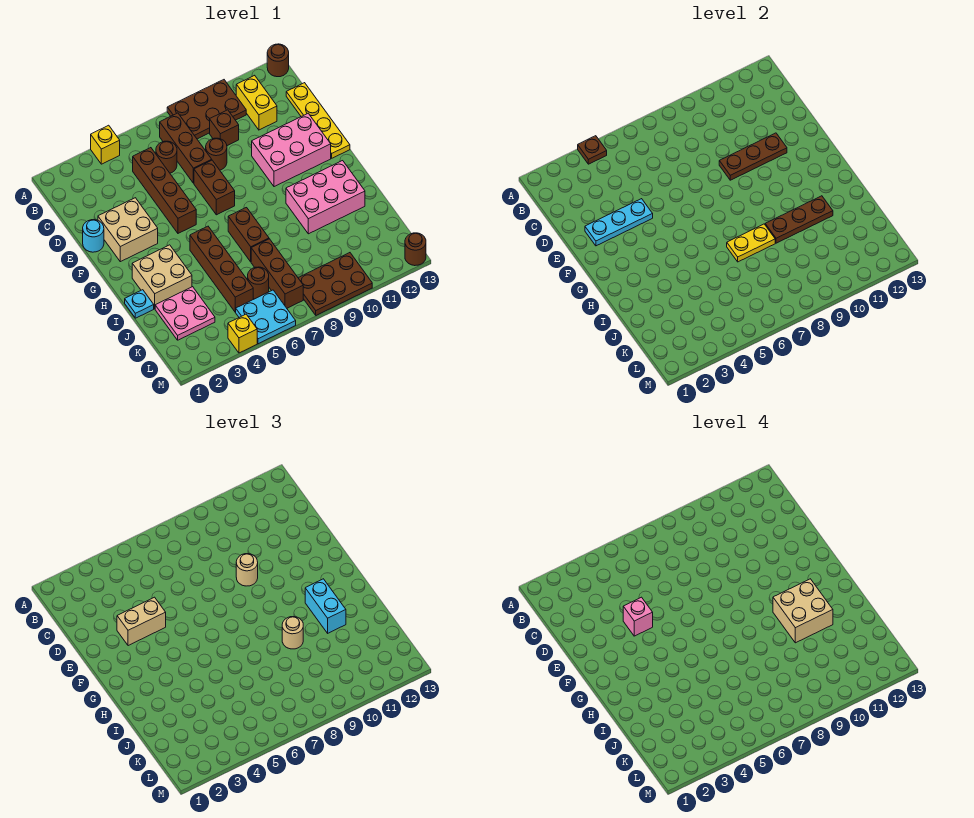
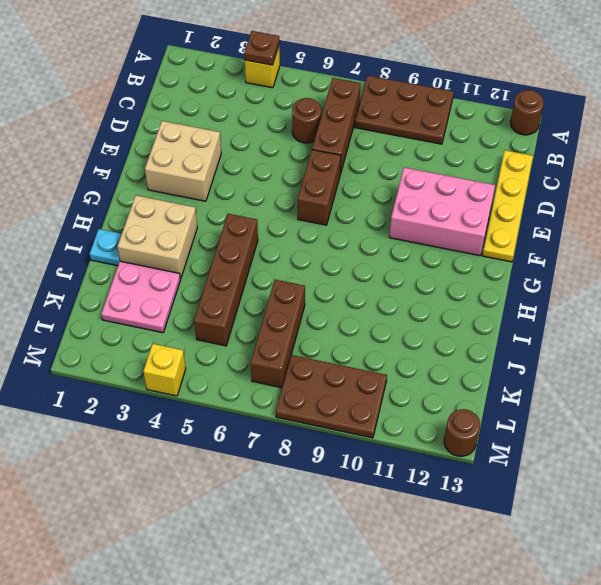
none -> yellow brick B11:C11 level 1
none -> brown brick C5:F5 level 1
none -> brown brick C9 level 1
none -> brown round brick D8 level 1

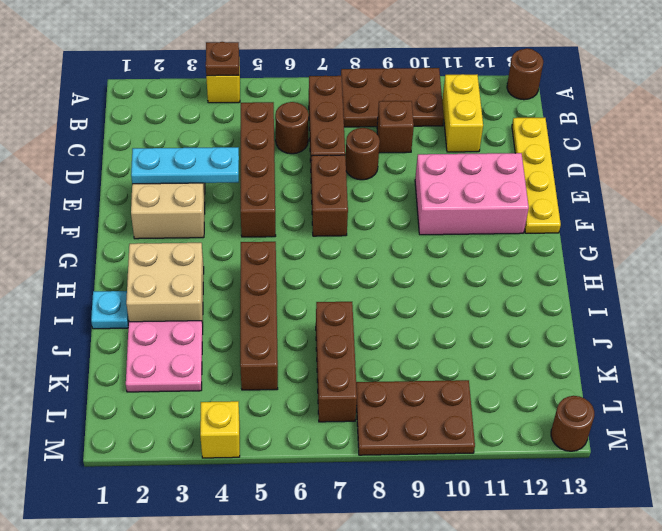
none -> cyan round brick E1 level 1
none -> brown brick H7:I7 level 1
none -> pink brick H10:I12 level 1
none -> brown round brick K6 level 1

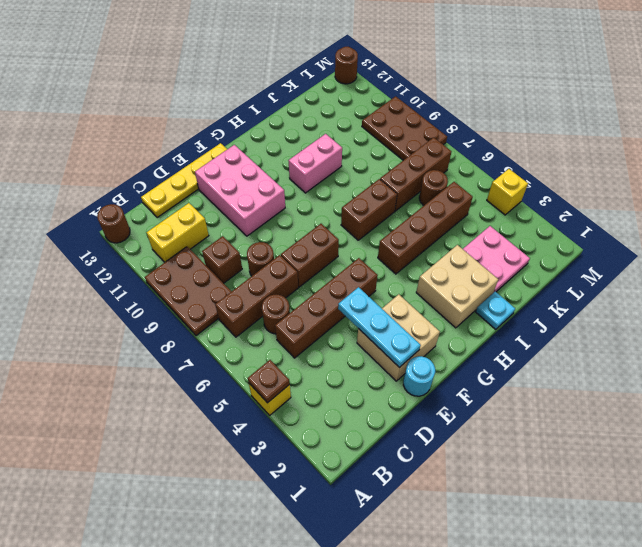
pink brick H10:I10 level 1 -> pink brick H10:I12 level 1
none -> cyan plate L5:M6 level 1
none -> brown plate E9:E11 level 2
none -> yellow plate I7:I8 level 2
none -> brown plate I9:I11 level 2

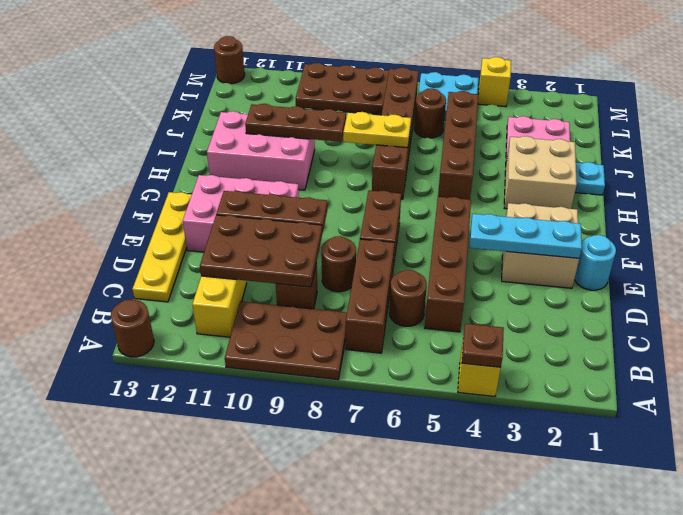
brown plate C9:D11 level 2 -> none
none -> tan brick E3:E4 level 3
none -> tan round brick E9 level 3
none -> cyan brick H11:I11 level 3
none -> tan round brick I9 level 3

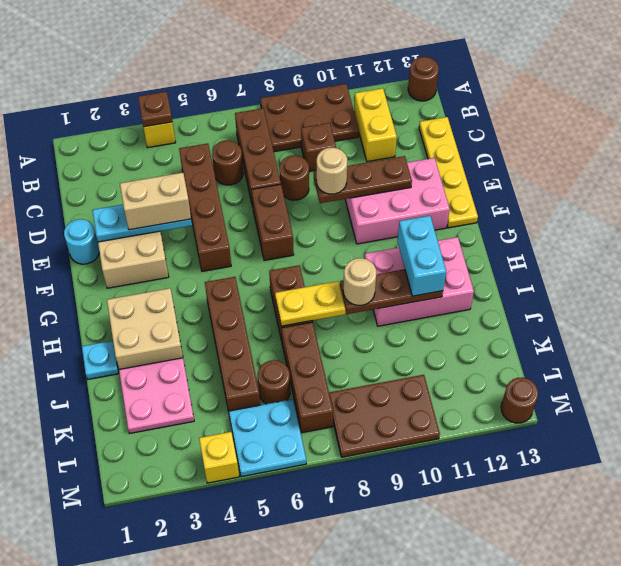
none -> pink brick E4 level 4
none -> tan brick H10:I11 level 4

